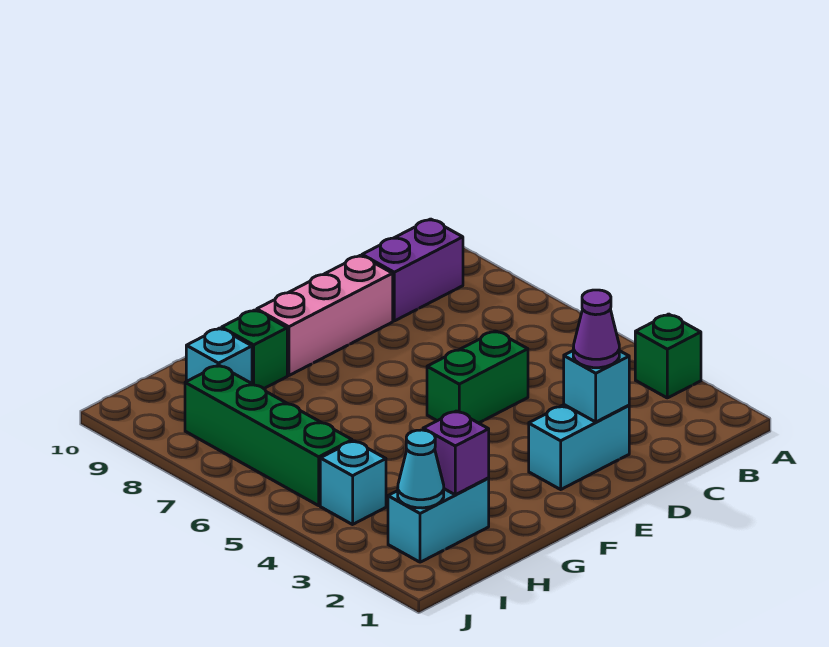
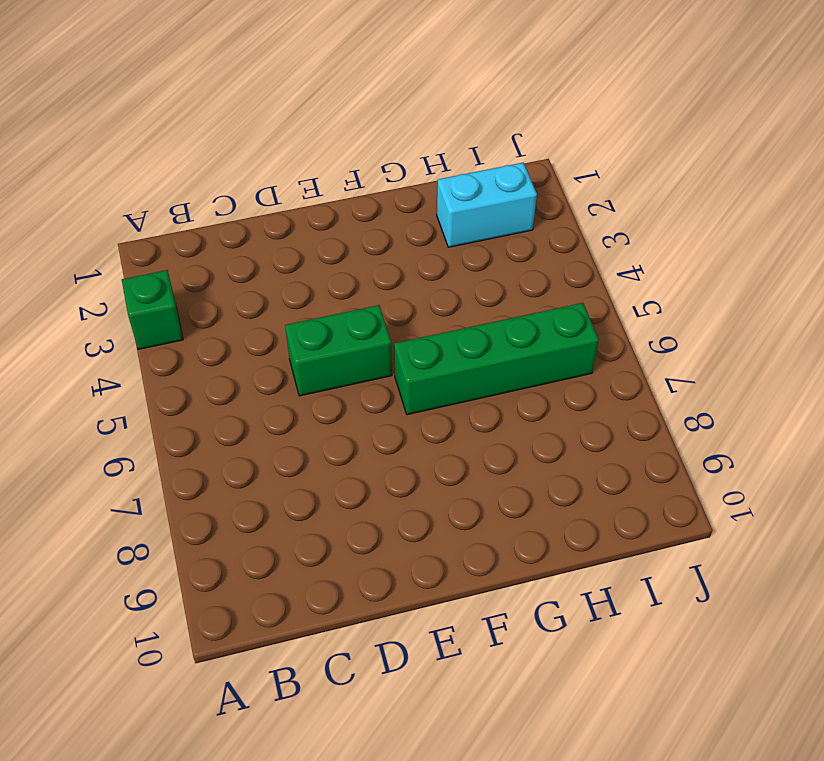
green brick F6:I6 level 1 -> green brick I5:I8 level 1
none -> purple brick B9:C9 level 1
none -> cyan brick D2:E2 level 1
none -> pink brick D9:F9 level 1

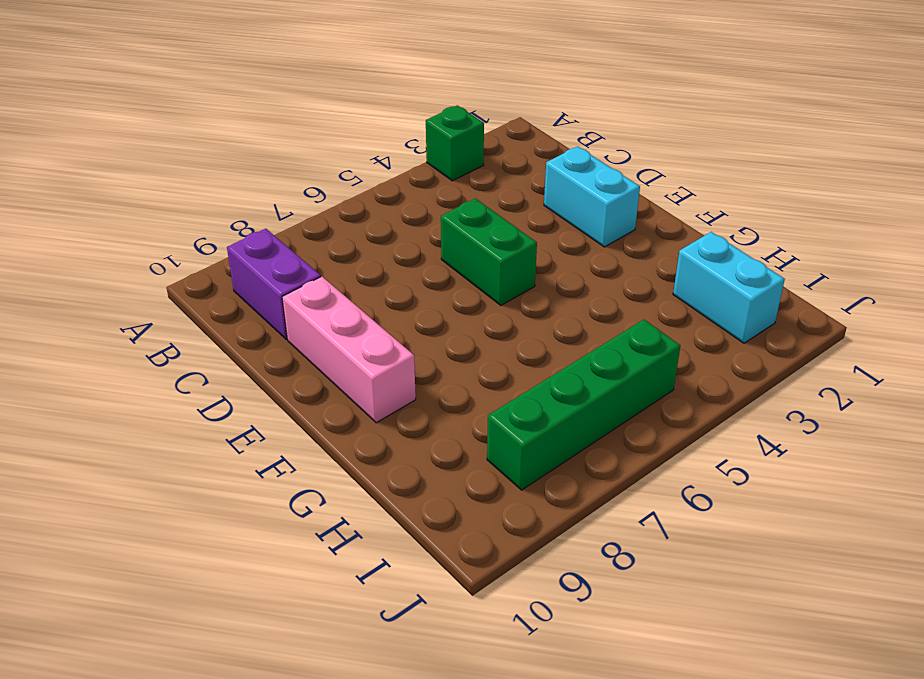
none -> green brick G9 level 1
none -> cyan brick H9 level 1
none -> cyan brick I4 level 1

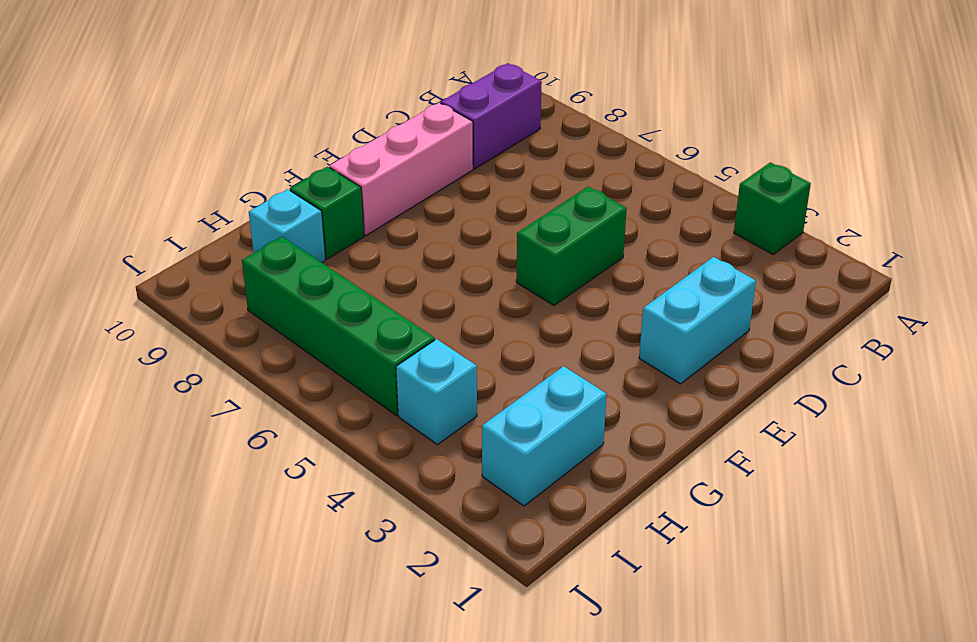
none -> cyan brick D2 level 2
none -> purple brick H2 level 2
none -> cyan cone I2 level 2

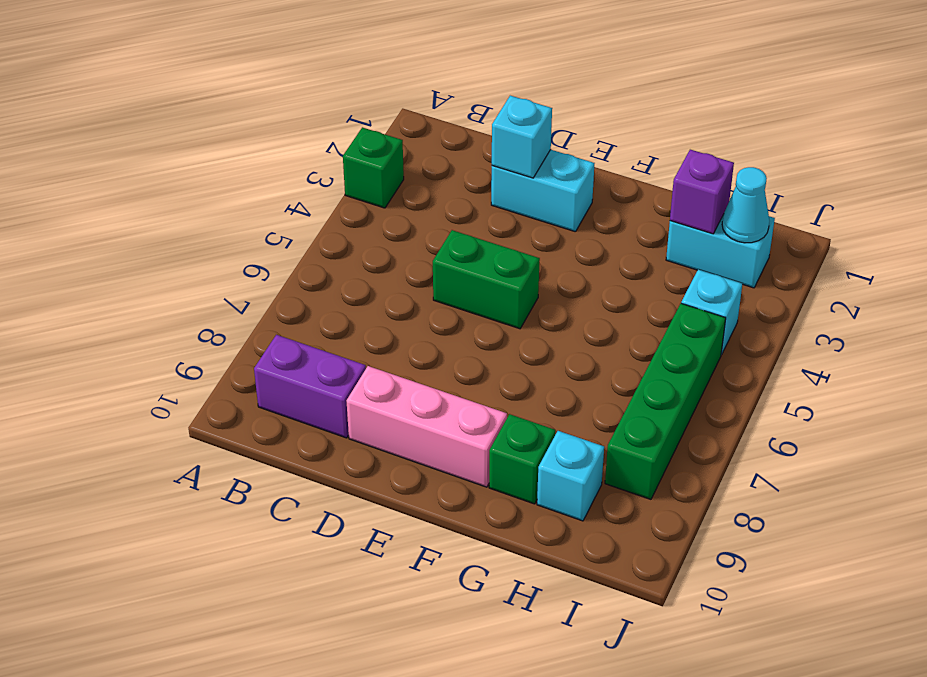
none -> purple cone D2 level 3

